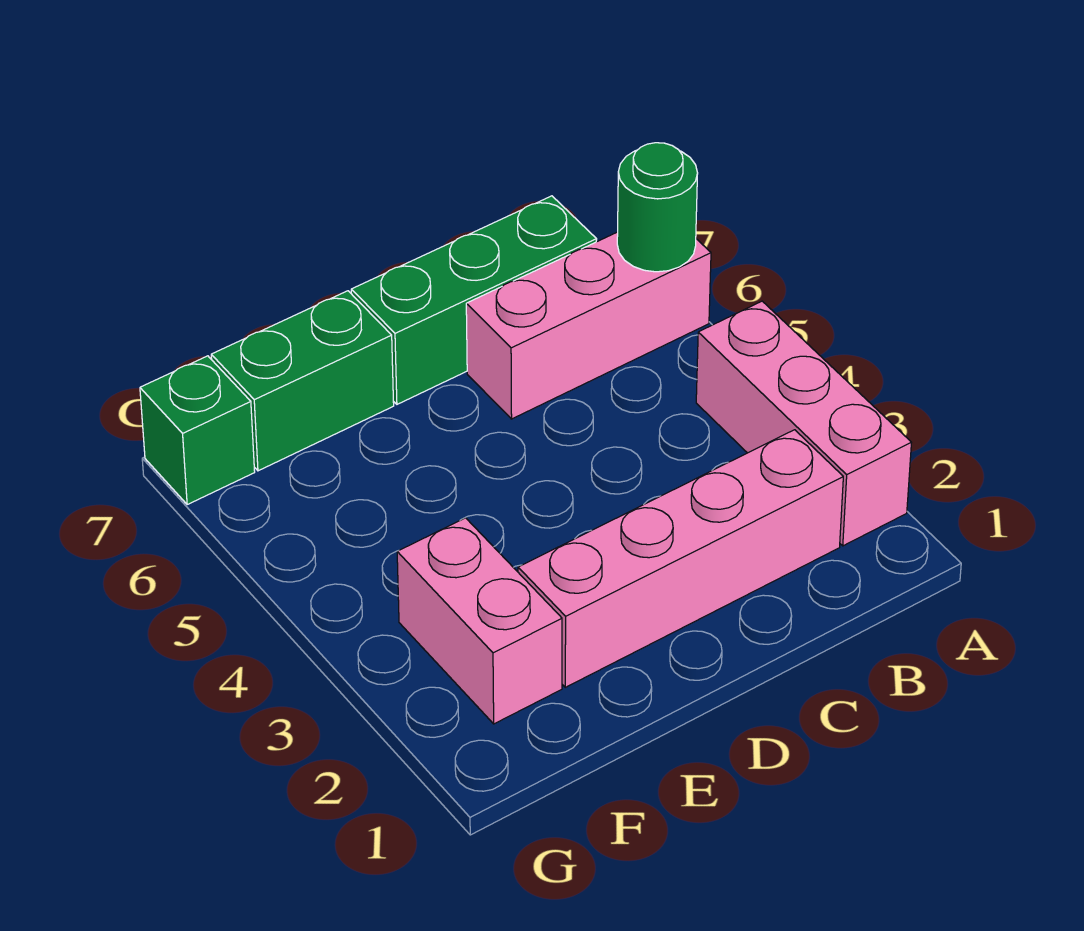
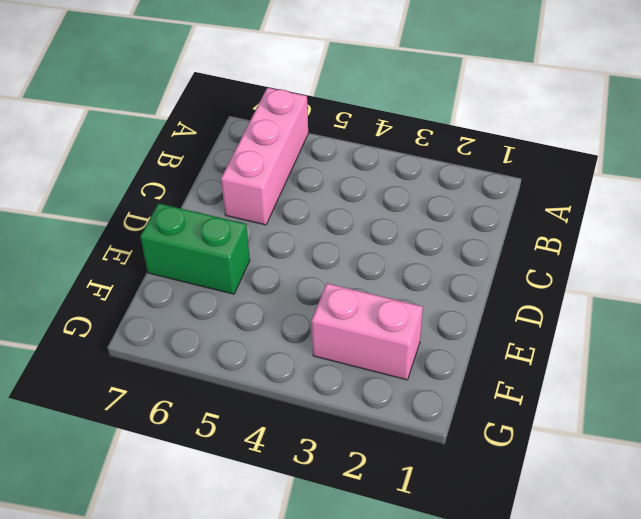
green brick E6:E7 level 1 -> green brick E7:F7 level 1
none -> pink brick A2:A4 level 1
none -> pink brick B2:E2 level 1

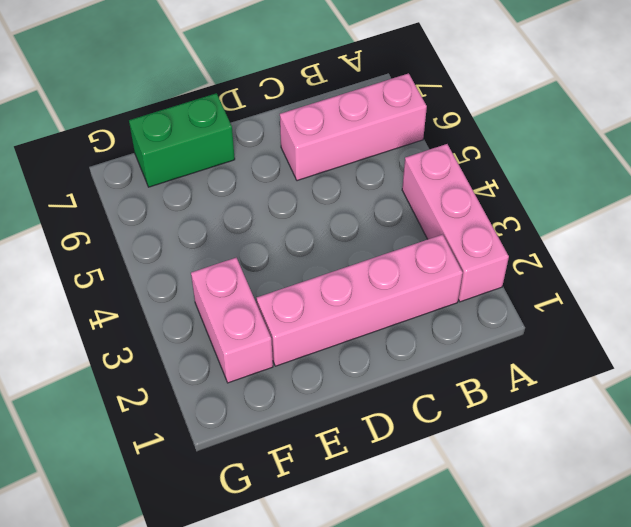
none -> green brick B7:D7 level 1
none -> green brick G7 level 1

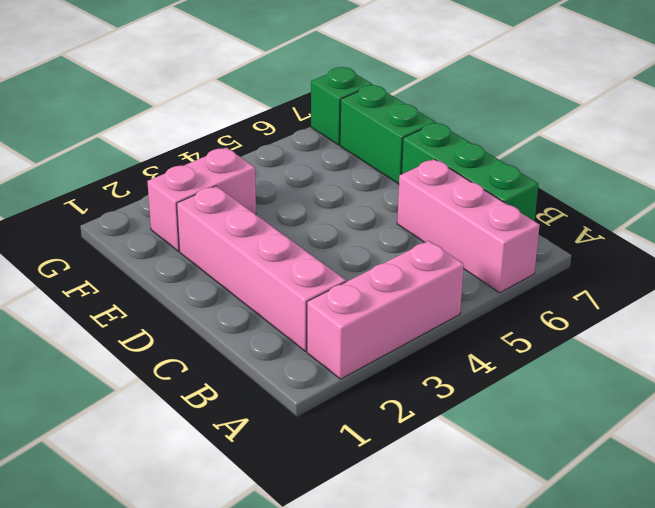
none -> green round brick A6 level 2

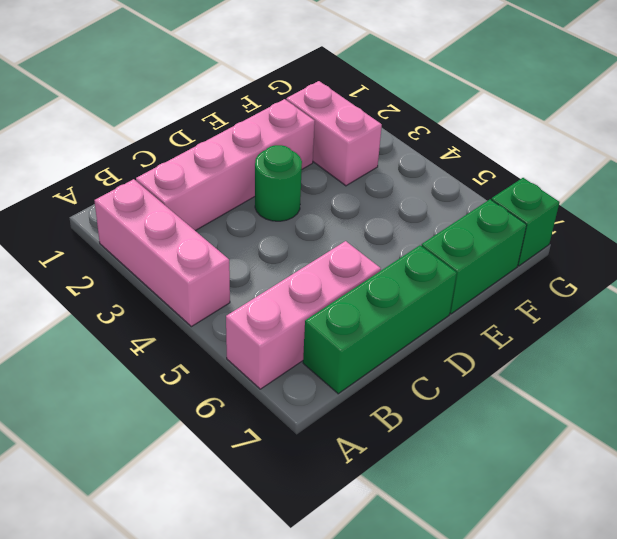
green round brick D3 level 1 -> green round brick A6 level 2

